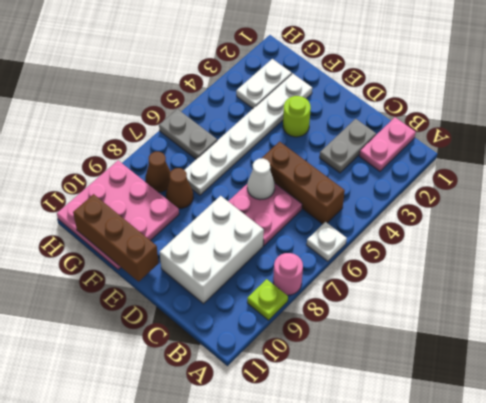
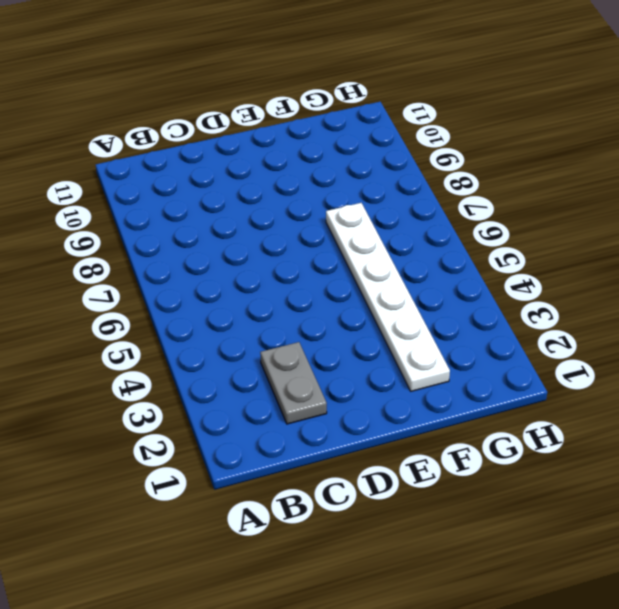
none -> white plate A6 level 1
none -> pink round brick A8 level 1
none -> lime plate A9 level 1

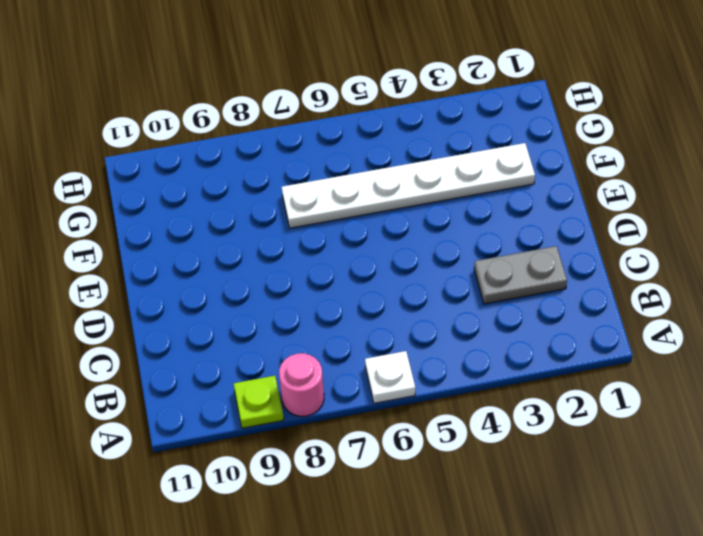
none -> pink plate B1:B2 level 1
none -> brown brick B5:D5 level 1
none -> pink plate C6:D7 level 1

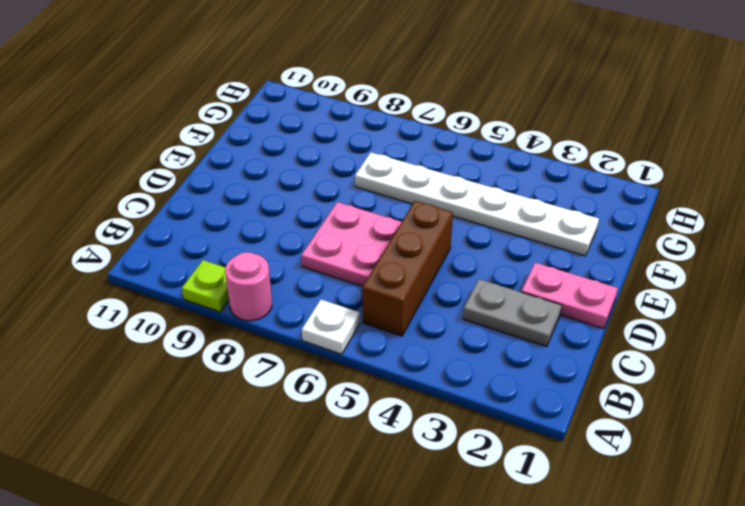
pink plate D1:D2 level 1 -> pink plate B1:B2 level 1
none -> white brick C8:D10 level 1
none -> lime round brick E3 level 1
none -> brown cone F8 level 1

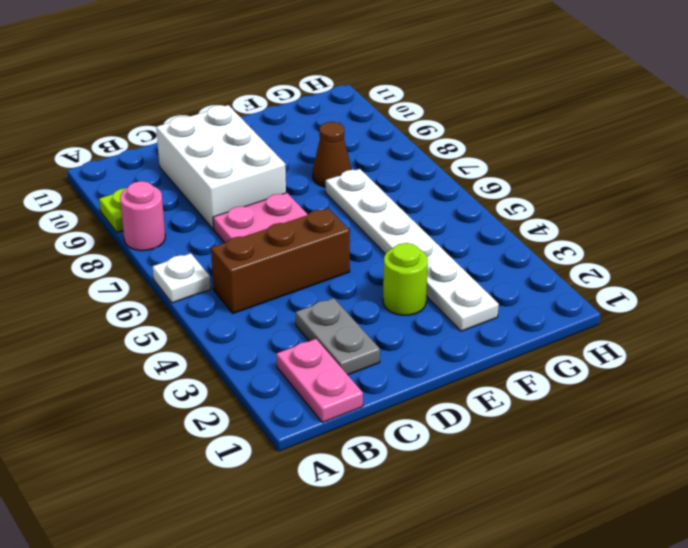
none -> pink plate F9:H11 level 1
none -> white plate G2:G3 level 1
none -> grey plate G6:H6 level 1

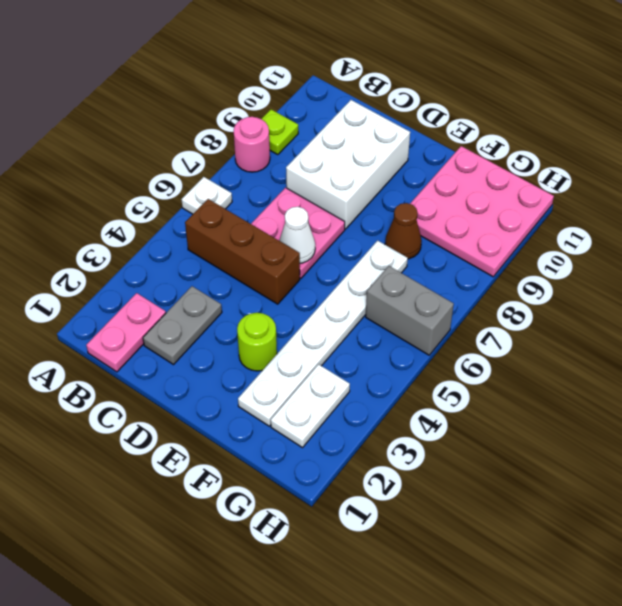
grey brick G6:H6 level 1 -> grey plate G6:H6 level 1
none -> brown cone G8 level 1
none -> brown brick E11:G11 level 2

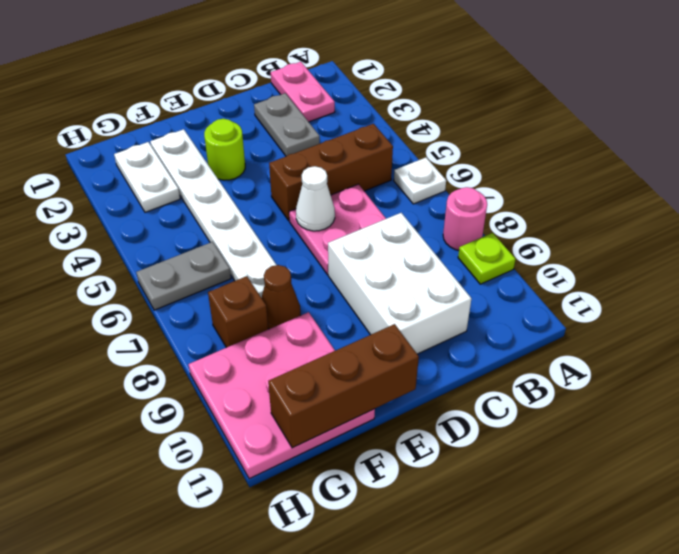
brown brick G8 level 1 -> brown cone G8 level 1

